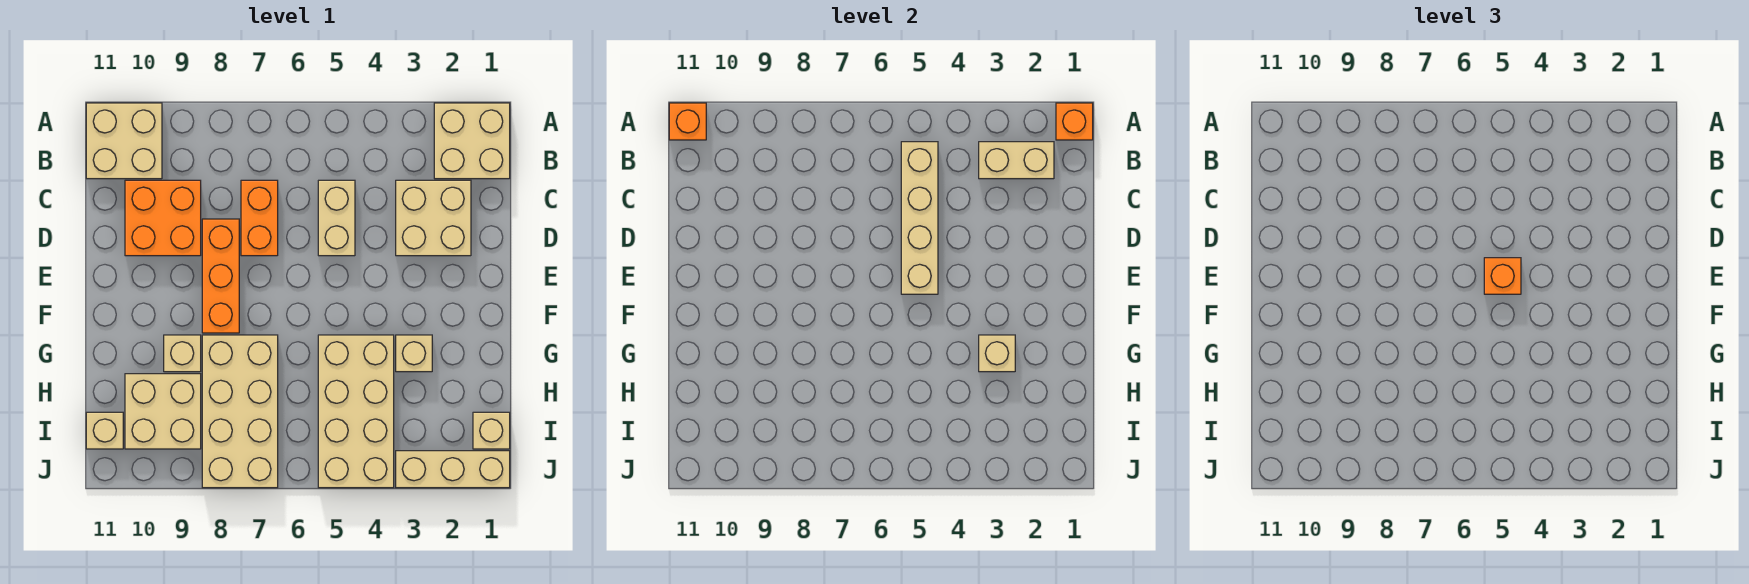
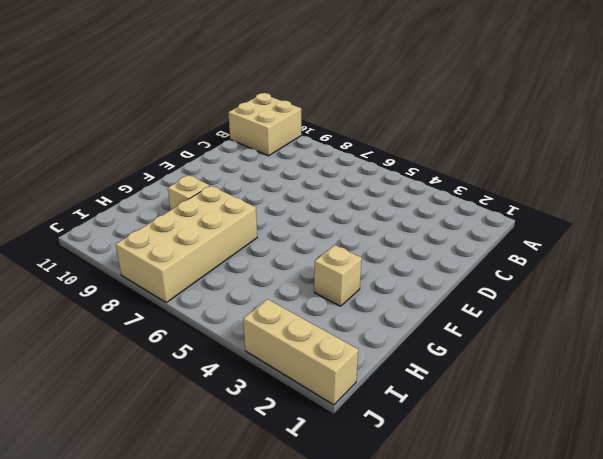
none -> tan brick A1:B2 level 1
none -> tan brick C2:D3 level 1
none -> tan brick C5:D5 level 1

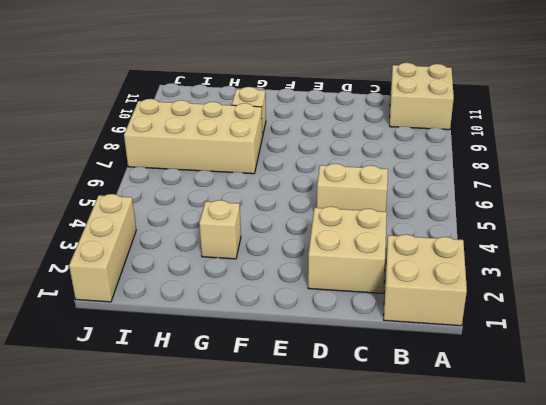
none -> orange brick C7:D7 level 1
none -> orange brick C9:D10 level 1
none -> orange brick D8:F8 level 1

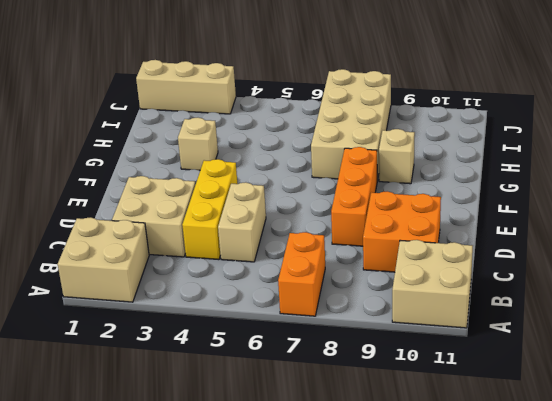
orange brick A7:B7 level 1 -> orange brick C7:D7 level 1
yellow brick C4:E4 level 1 -> none
none -> tan brick G4:J5 level 1
none -> tan brick H9:I10 level 1
none -> tan brick I1 level 1

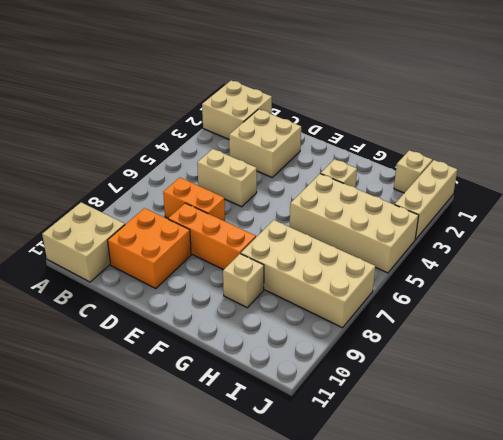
none -> tan brick H9:I10 level 1
none -> tan brick I11 level 1
none -> orange brick A1 level 2

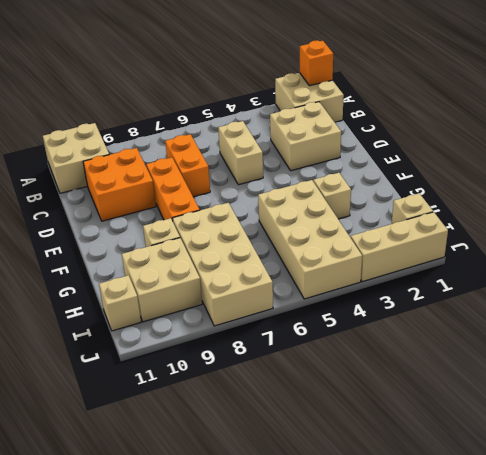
none -> orange brick A11 level 2
none -> tan brick B2:B3 level 2
none -> tan brick B5:E5 level 2

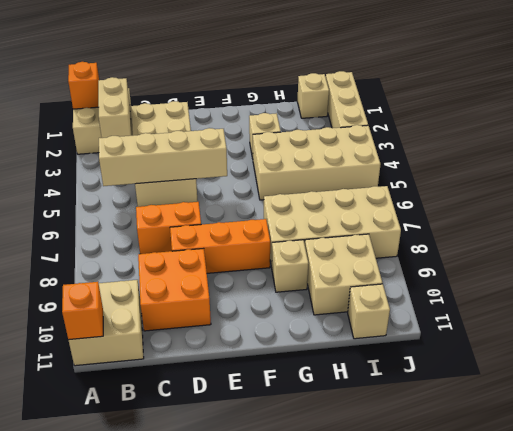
none -> tan brick G3 level 2
none -> orange brick E5 level 3

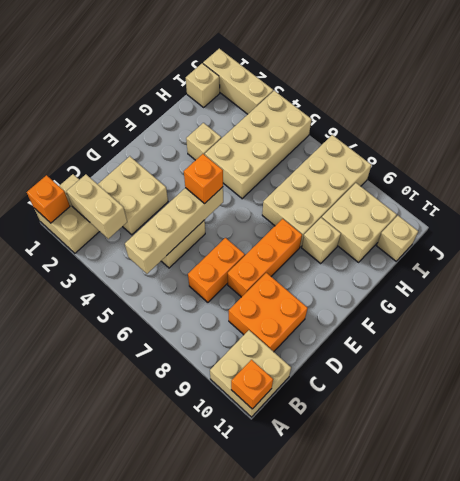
none -> tan brick G3 level 2

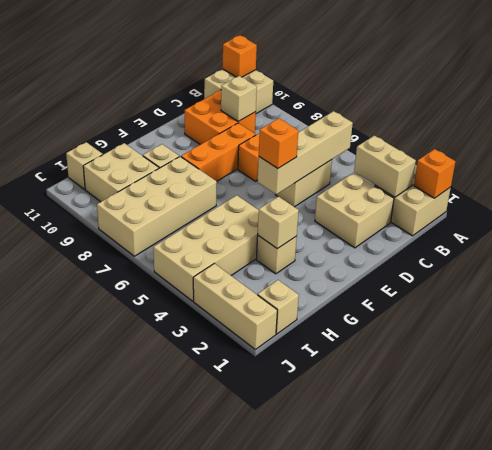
tan brick C9 level 2 -> none

